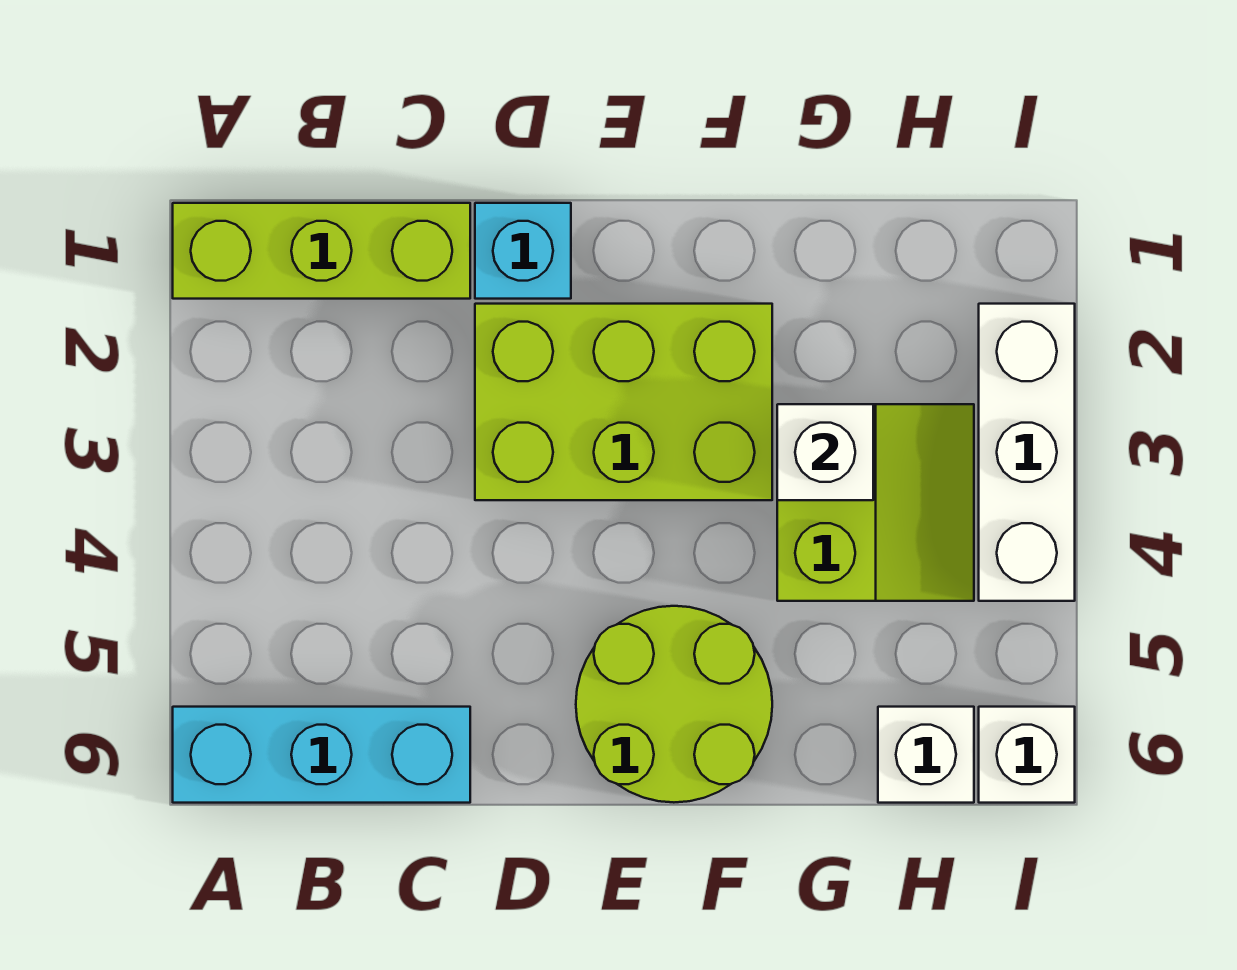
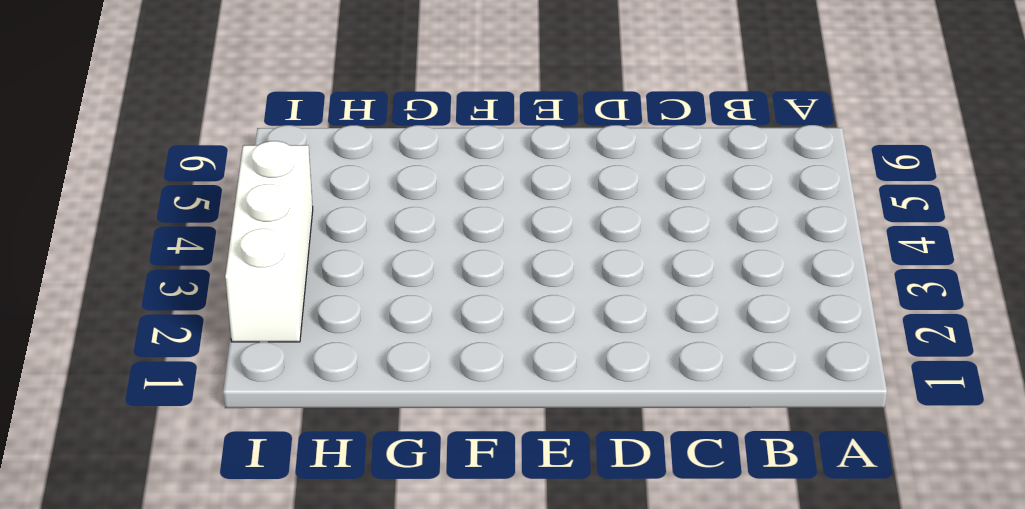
none -> lime brick A1:C1 level 1
none -> cyan brick A6:C6 level 1

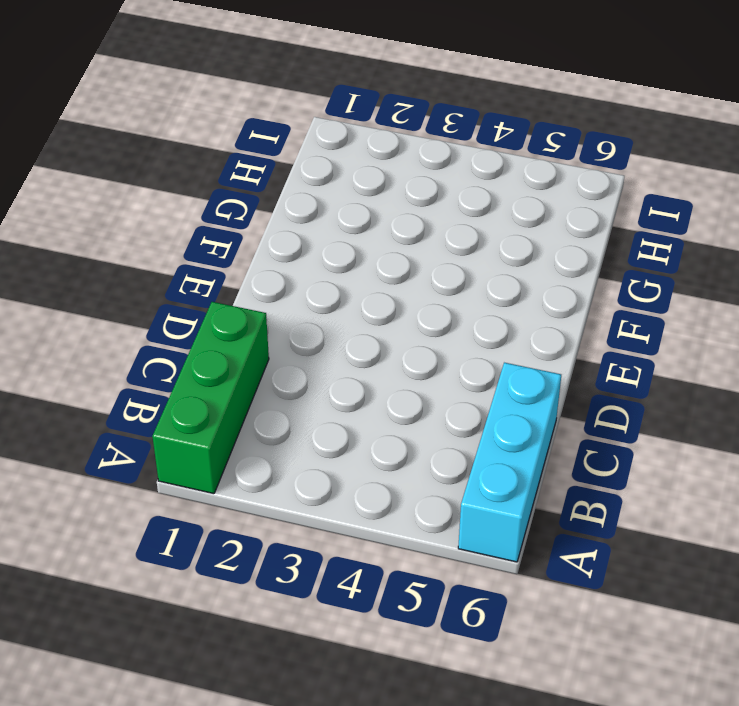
green brick A1:C1 level 1 -> lime brick A1:C1 level 1
none -> cyan brick D1 level 1
none -> lime brick D2:F3 level 1

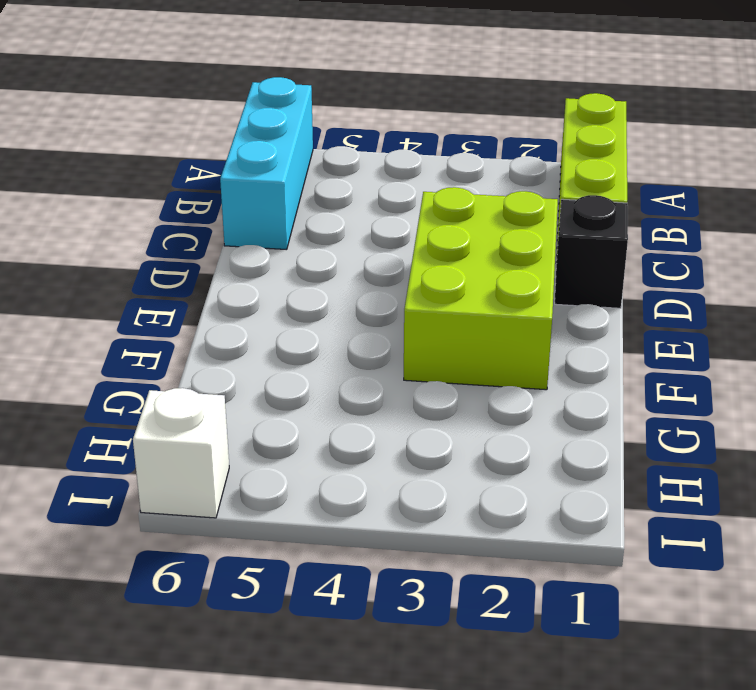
black brick D1 level 1 -> cyan brick D1 level 1
none -> lime round brick E5:F6 level 1
none -> lime slope G3:H4 level 1 top G

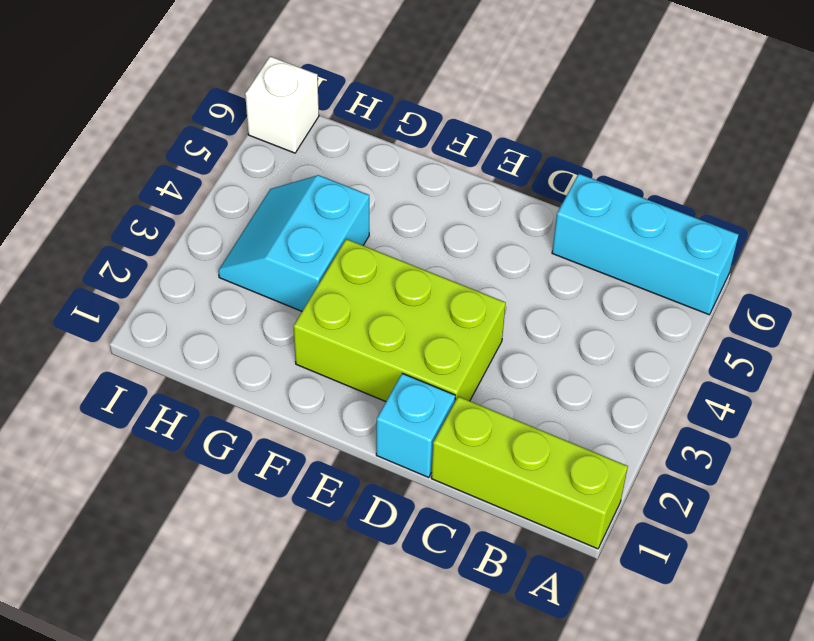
cyan slope G3:H4 level 1 top G -> lime slope G3:H4 level 1 top G
none -> lime round brick E5:F6 level 1
none -> white brick H6 level 1

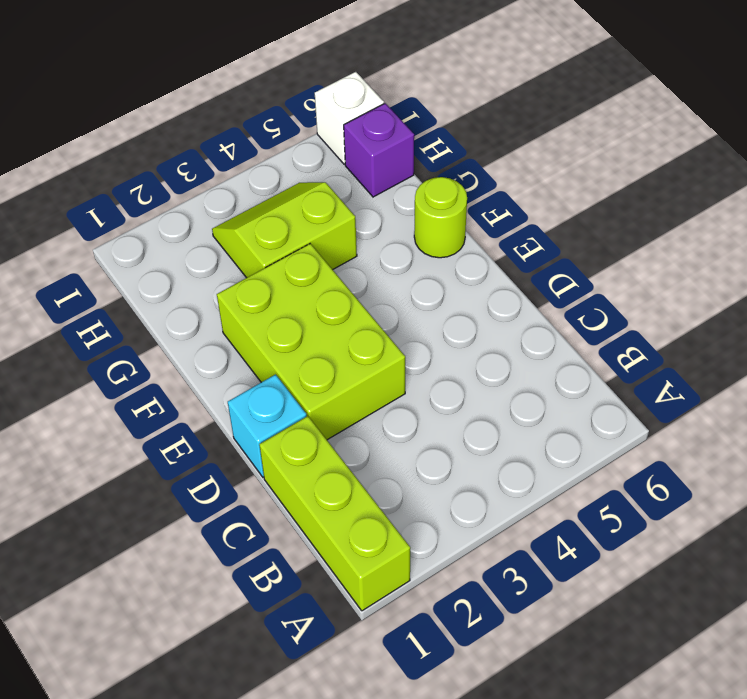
lime round brick F6 level 1 -> lime round brick E5:F6 level 1
purple brick H6 level 1 -> white brick H6 level 1
none -> cyan brick A6:C6 level 1
none -> white brick I2:I4 level 1

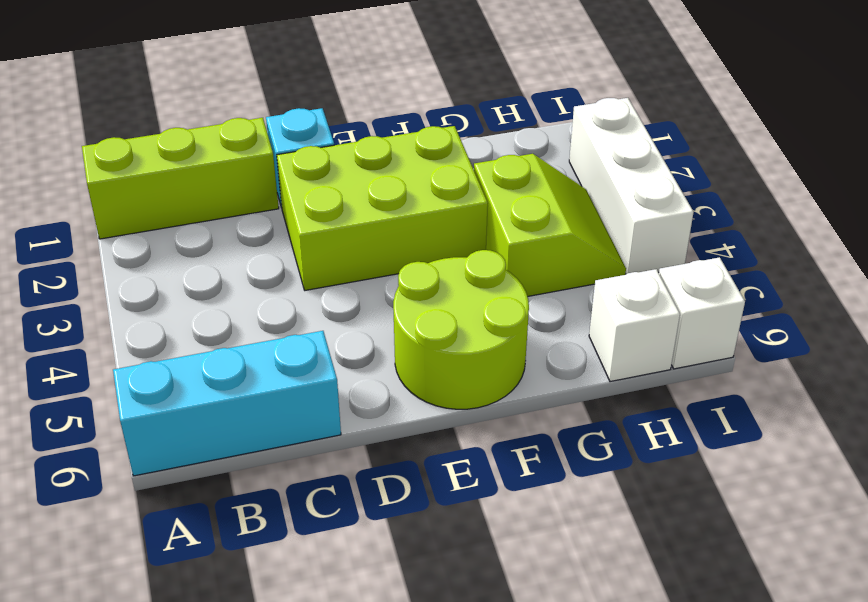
none -> white brick G3 level 2

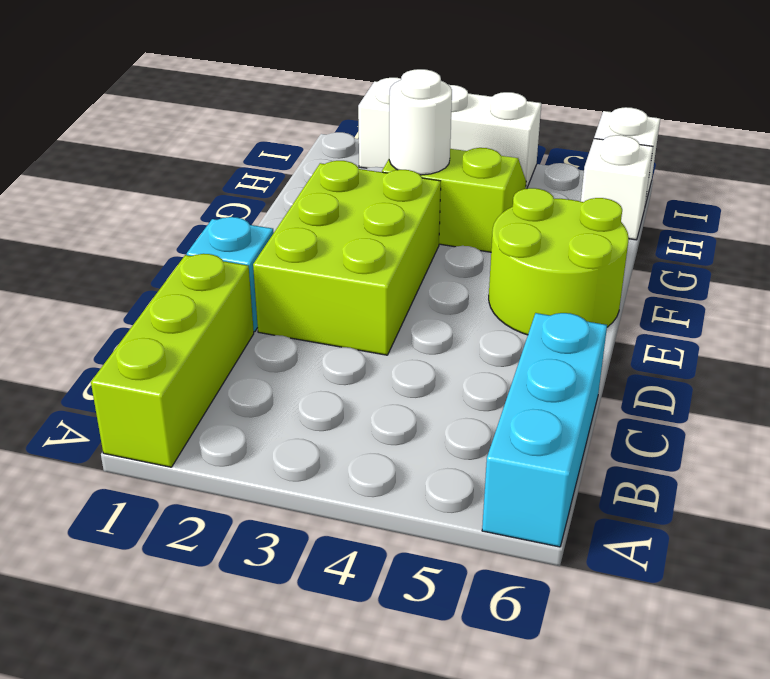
white round brick G3 level 2 -> white brick G3 level 2

